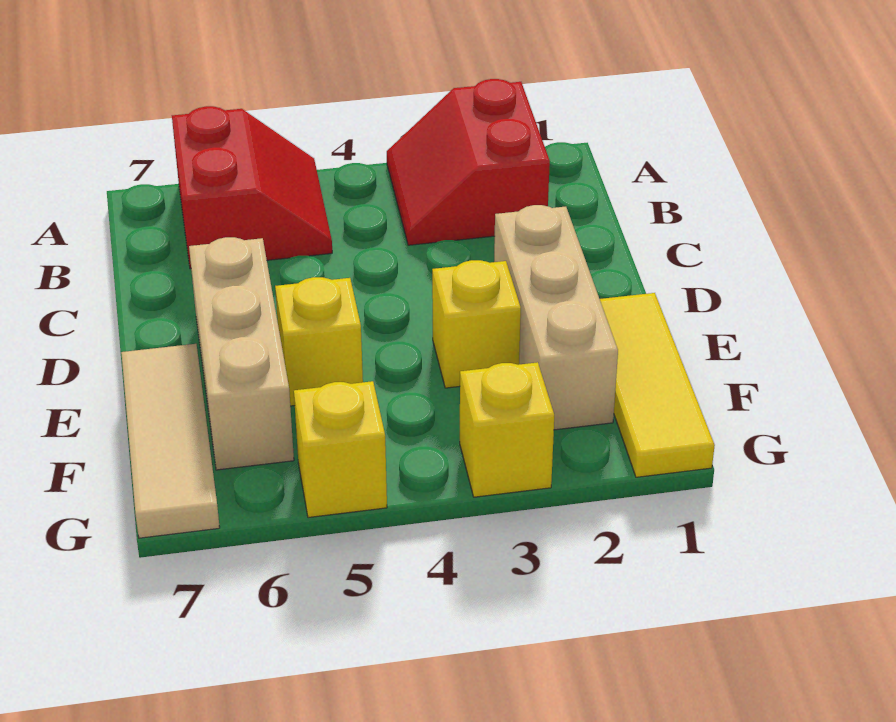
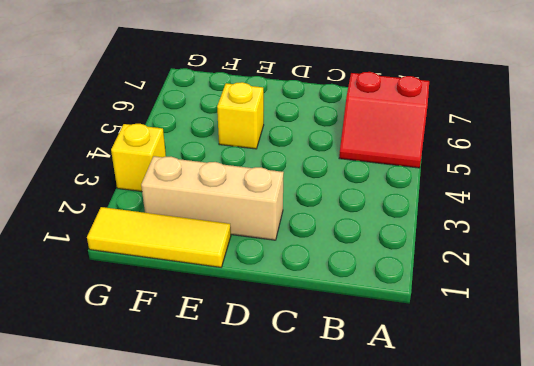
none -> red slope A2:B3 level 1 top 2
none -> tan brick D6:F6 level 1

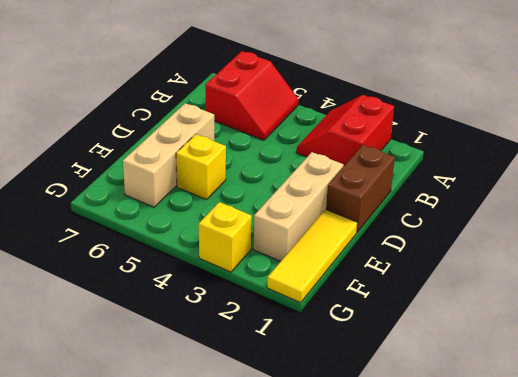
brown brick C1:D1 level 1 -> none
none -> yellow brick E3 level 1
none -> tan tile E7:G7 level 1

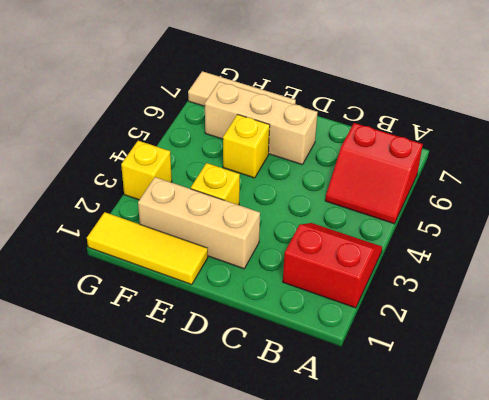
none -> yellow brick G5 level 1

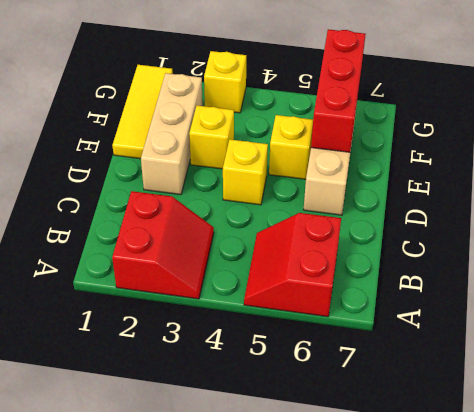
yellow brick D4 level 1 -> yellow brick G5 level 1
red brick E6:G6 level 2 -> none
none -> tan tile E7:G7 level 1

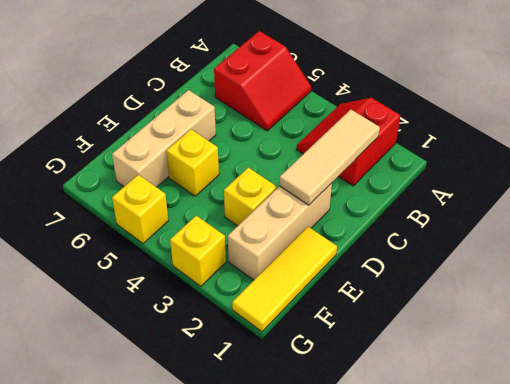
tan tile B2:D2 level 2 -> tan tile E7:G7 level 1

